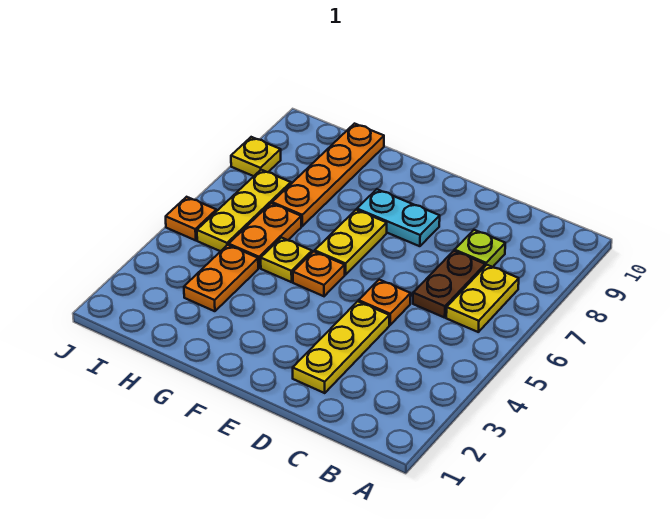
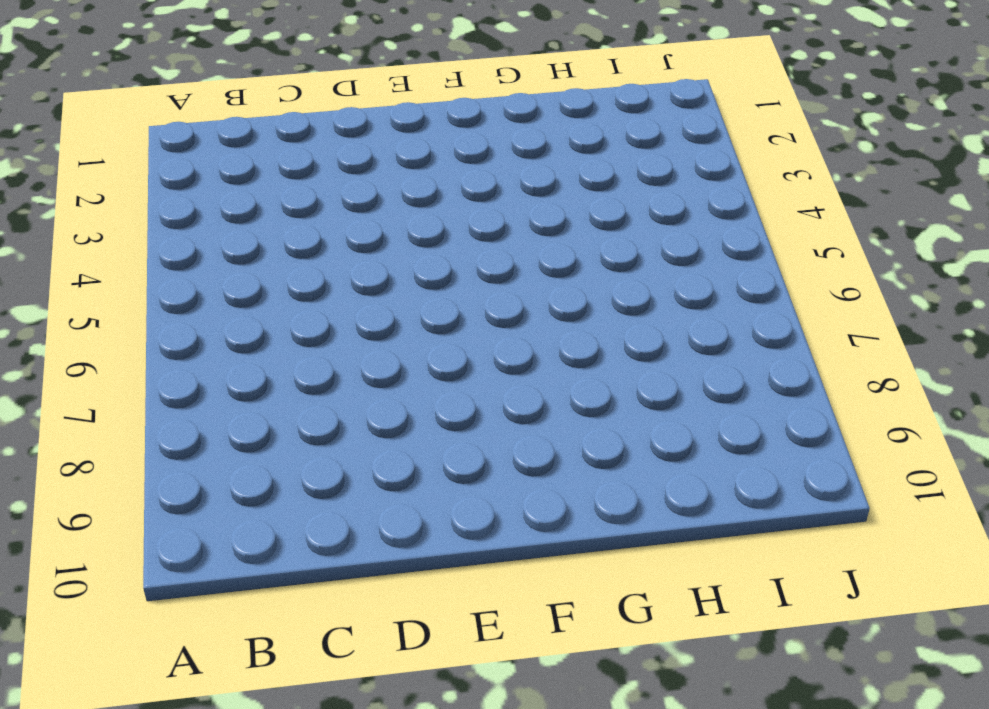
none -> yellow plate B6:B7 level 1
none -> brown plate C6:C7 level 1
none -> lime plate C8 level 1

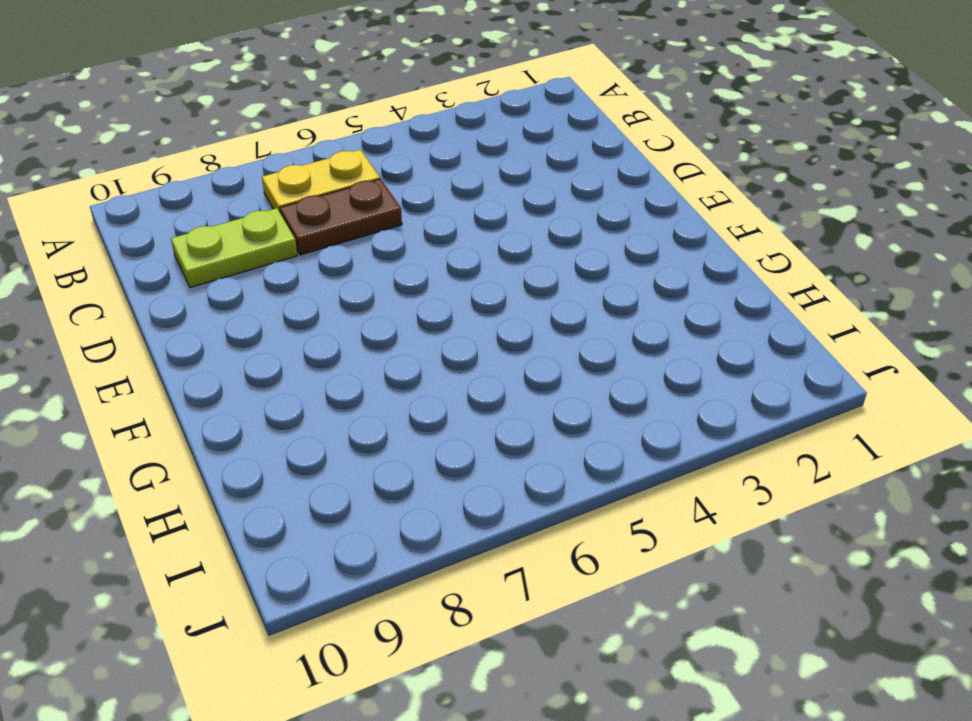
lime plate C8:C9 level 1 -> lime plate C8 level 1
none -> yellow plate D2:D4 level 1
none -> orange plate D5 level 1
none -> cyan plate E8:F8 level 1

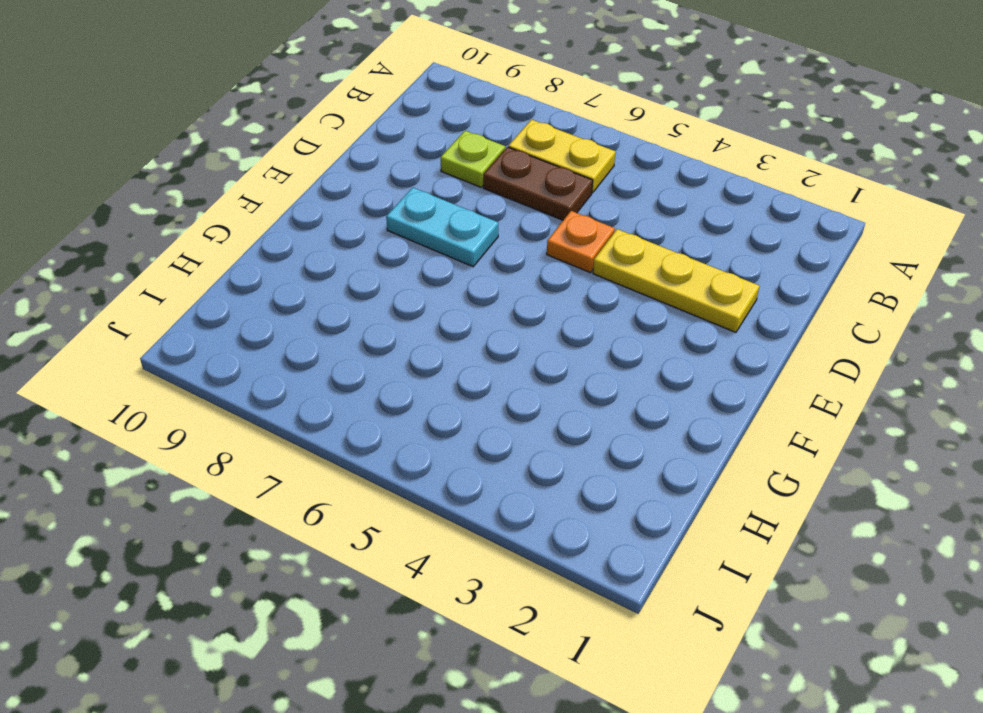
cyan plate E7:E8 level 1 -> cyan plate E8:F8 level 1
none -> orange plate F5 level 1
none -> yellow plate F6:F7 level 1
none -> yellow plate G5 level 1

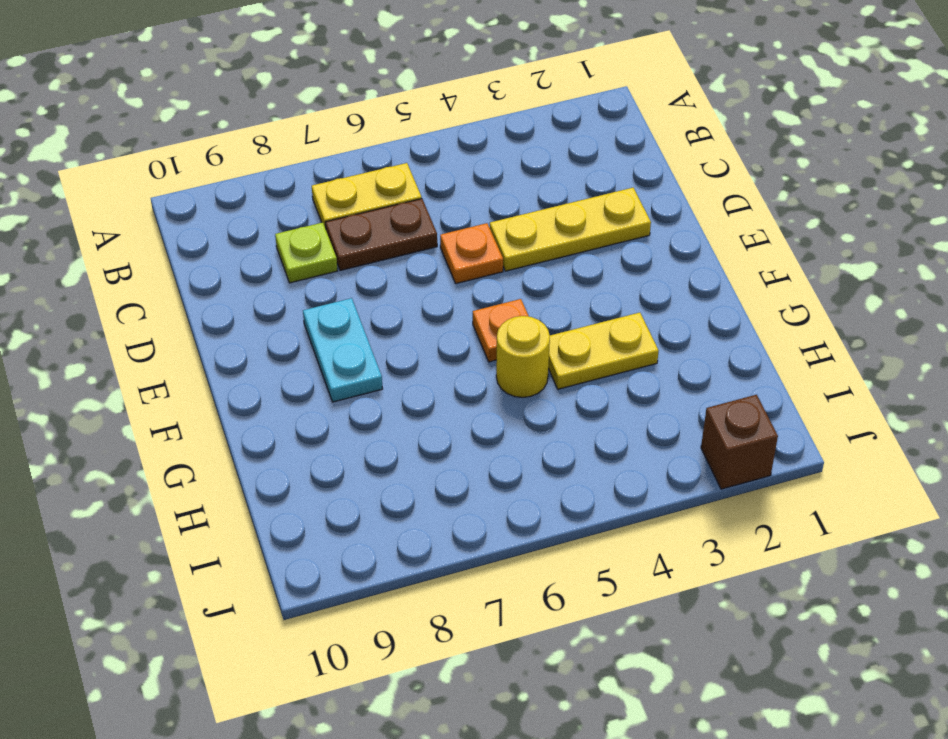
yellow plate G3:G4 level 1 -> yellow plate F6:F7 level 1
yellow round brick G5 level 1 -> yellow plate G5 level 1
brown brick J2 level 1 -> none
none -> orange plate H3:H4 level 1
none -> orange plate H5:H6 level 1
none -> orange plate H7:H10 level 1

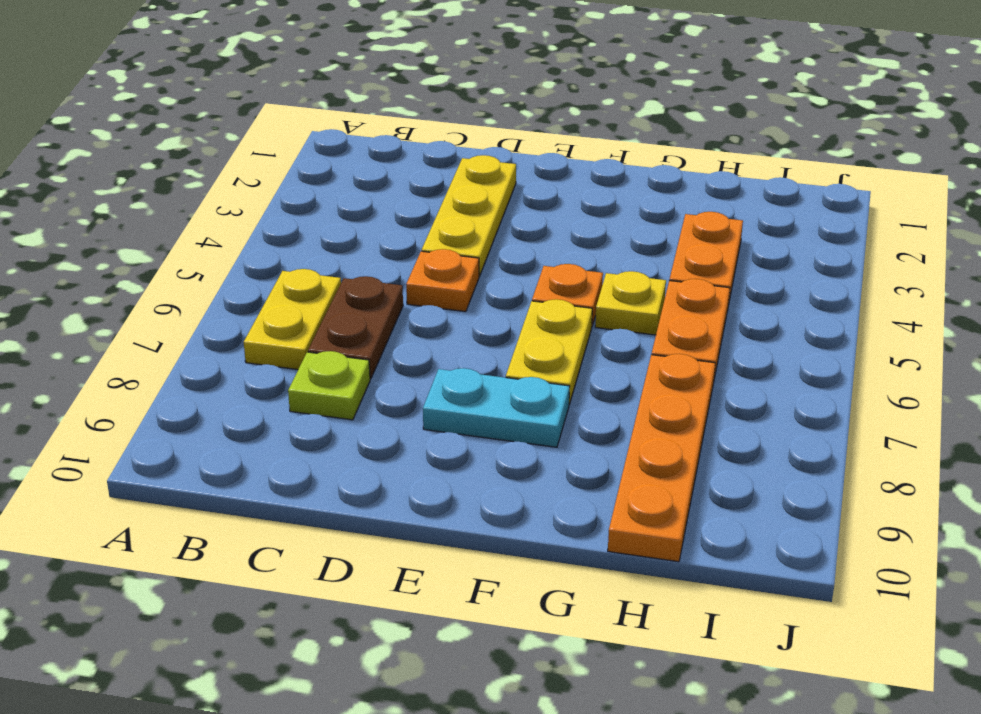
none -> yellow plate I5:I7 level 1
none -> orange plate J5 level 1
none -> yellow plate J8 level 1

